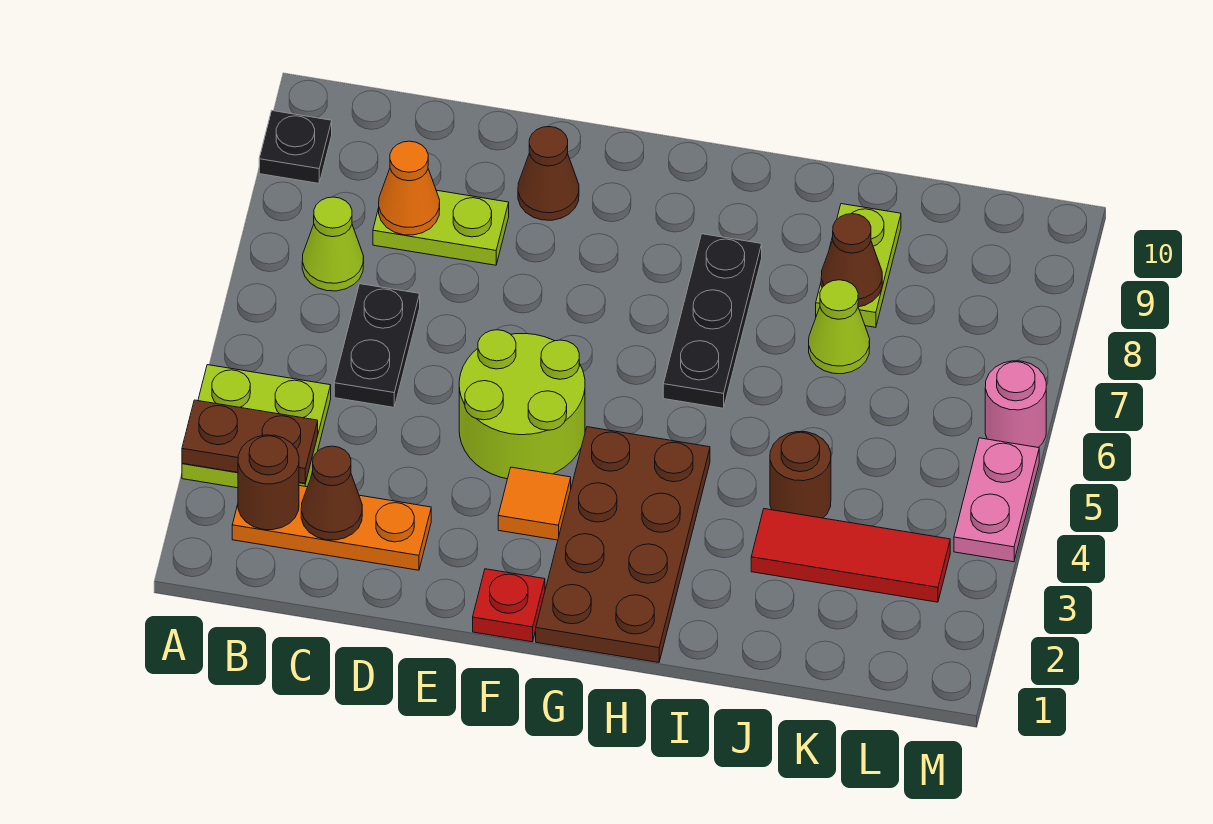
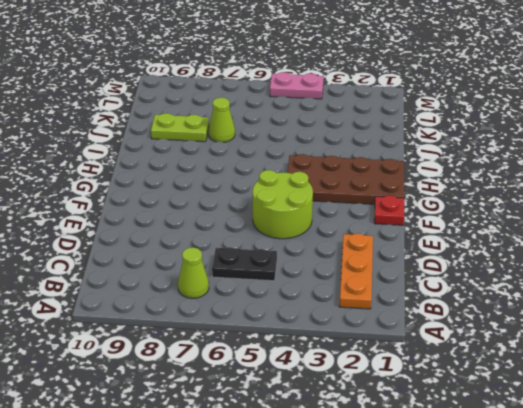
none -> lime plate A3:B4 level 1
none -> black plate A9 level 1
none -> lime plate C8:D8 level 1

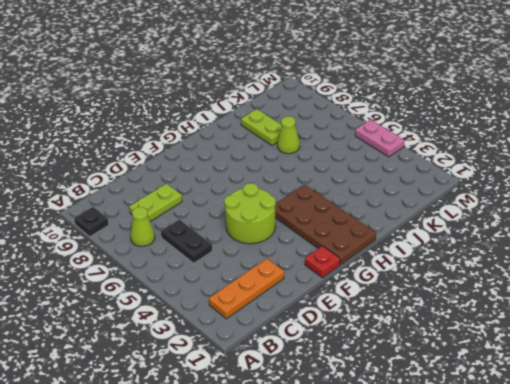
none -> lime plate A3:B4 level 1
none -> brown cone E9 level 1
none -> orange tile F3 level 1

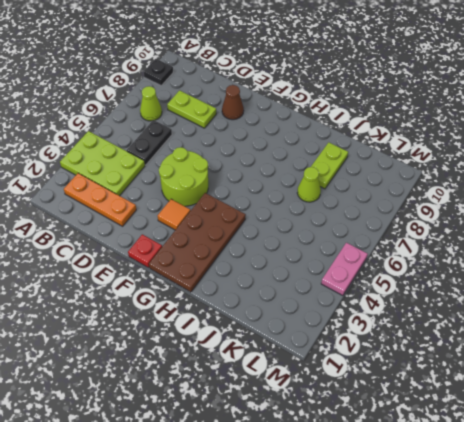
lime plate A3:C4 level 1 -> lime plate A3:B4 level 1
none -> black plate H6:H8 level 1
none -> red tile J3:L3 level 1
none -> brown round brick J4 level 1

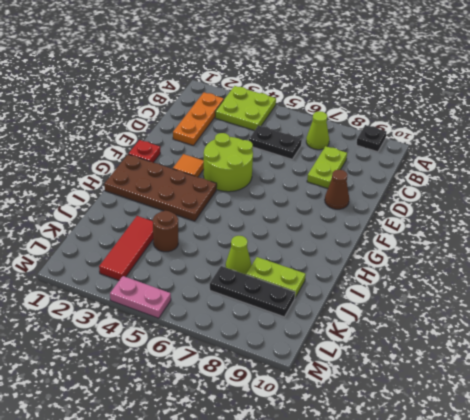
black plate K7:K9 level 1 -> black plate H6:H8 level 1
none -> pink round brick M6 level 1
none -> brown plate A3:B3 level 2
none -> brown round brick B2 level 2

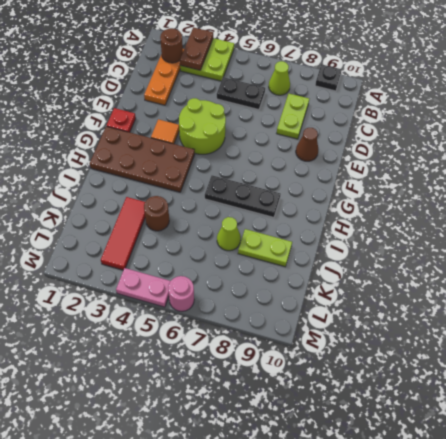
none -> brown cone C2 level 2
none -> orange cone C8 level 2
none -> brown cone J8 level 2

